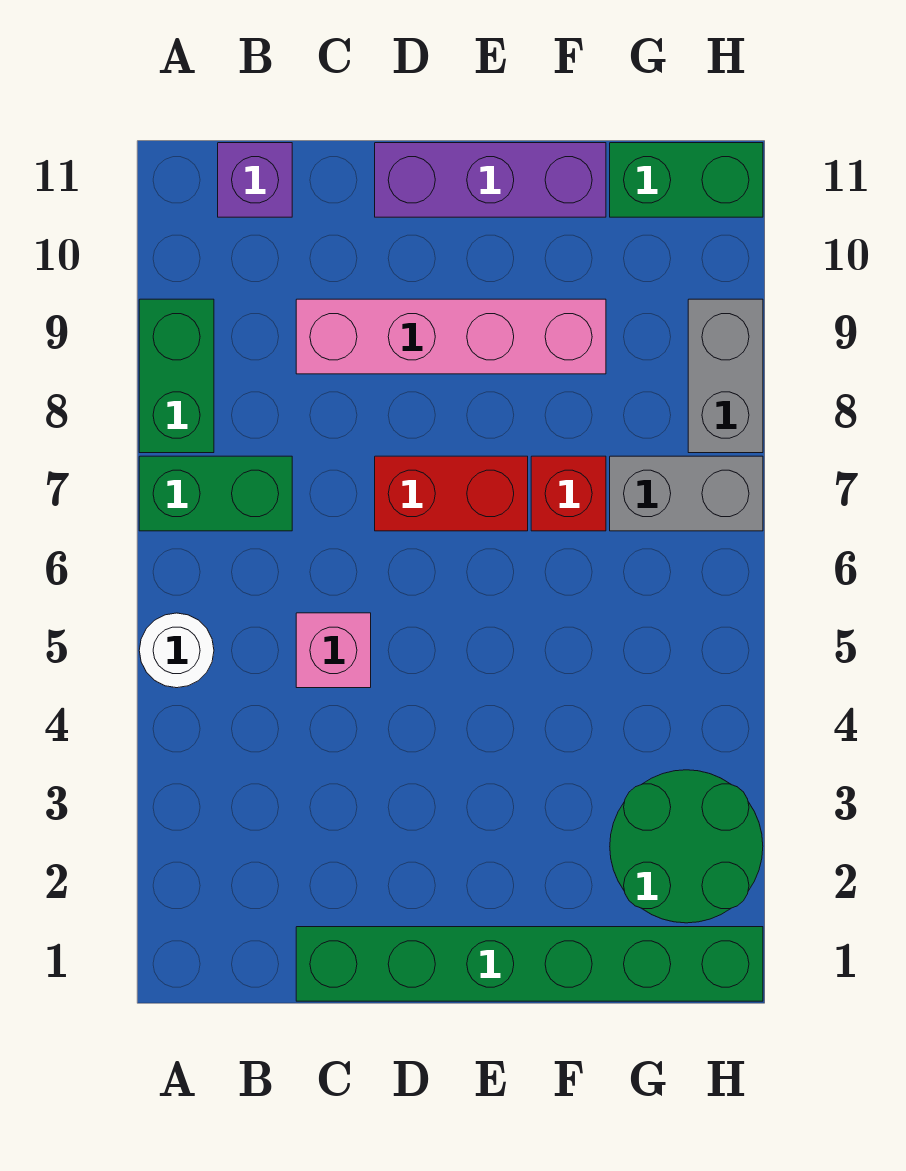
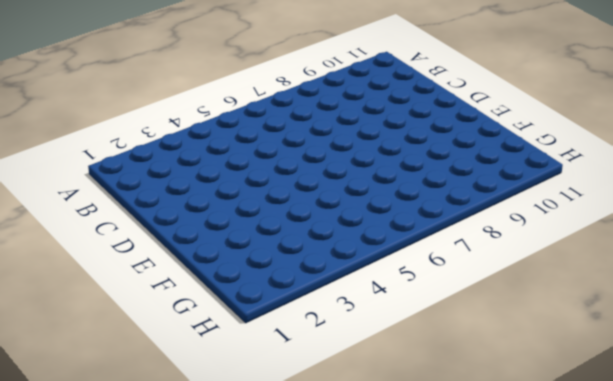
none -> white round brick A5 level 1
none -> green brick A7:B7 level 1
none -> green brick A8:A9 level 1

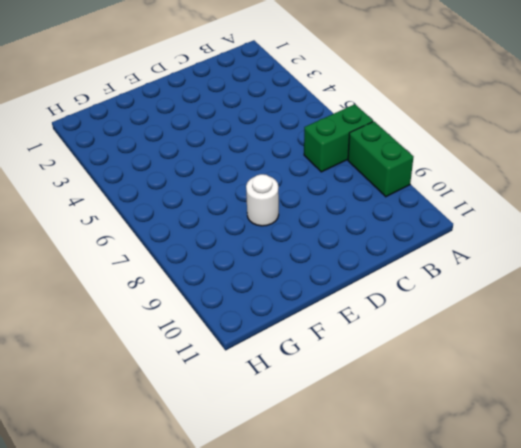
white round brick E8 level 1 -> white round brick A5 level 1
none -> purple brick B11 level 1
none -> green brick C1:H1 level 1
none -> pink brick C5 level 1

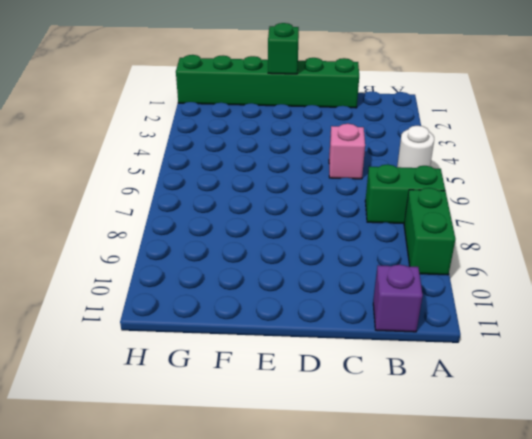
green brick E1 level 2 -> none
none -> pink brick C9:F9 level 1
none -> red brick D7:E7 level 1
none -> purple brick D11:F11 level 1

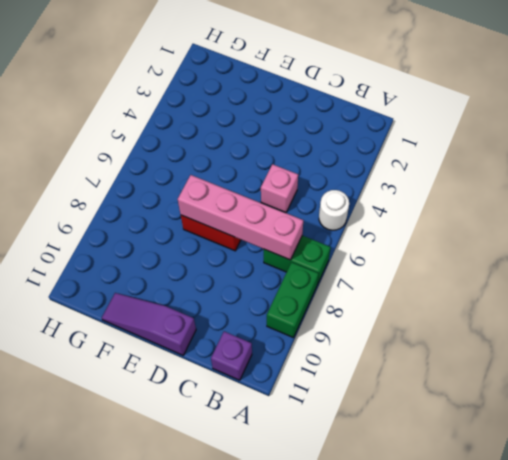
pink brick B7:E7 level 2 -> pink brick C9:F9 level 1
purple slope D11:F11 level 1 top D -> purple brick D11:F11 level 1
none -> green brick C1:H1 level 1
none -> red brick F7 level 1
none -> green round brick G2:H3 level 1

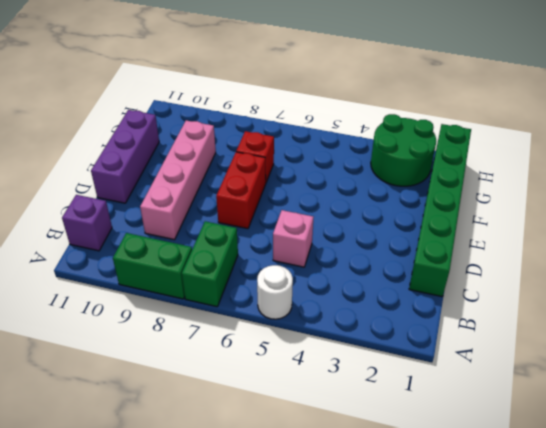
none -> grey brick G7:H7 level 1
none -> green brick G11:H11 level 1
none -> grey brick H8:H9 level 1

